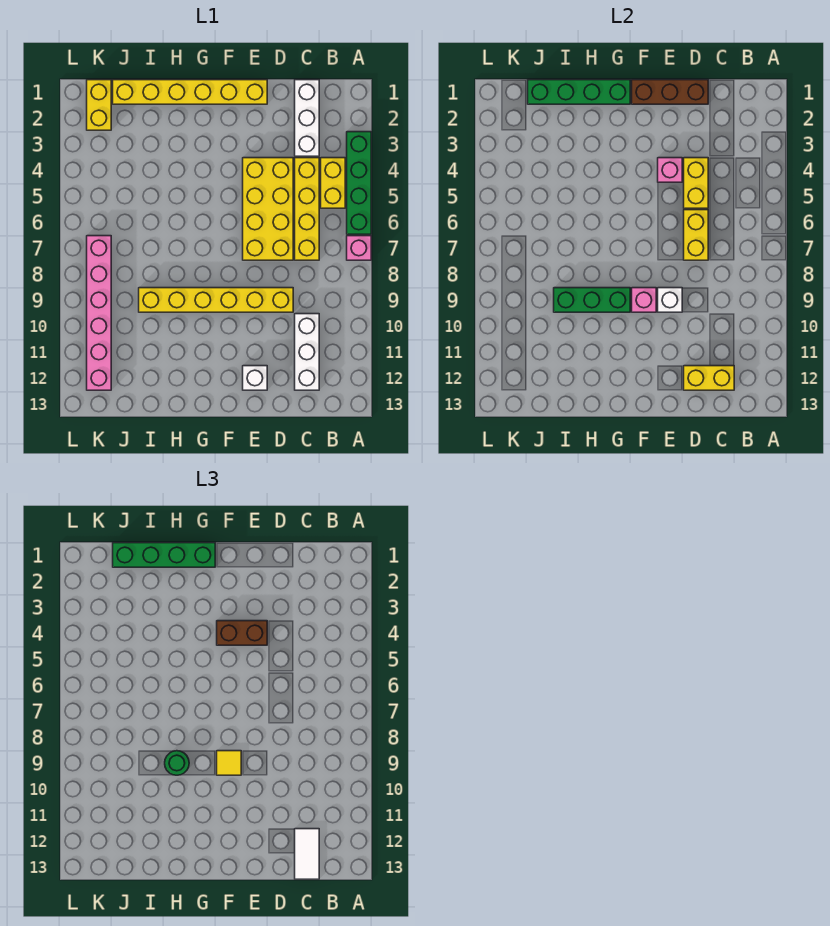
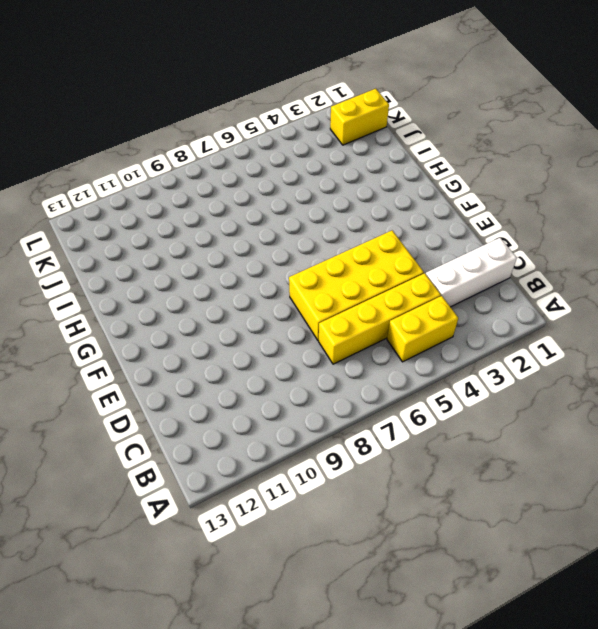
none -> green brick A3:A6 level 1
none -> pink brick A7 level 1
none -> white brick C10:C12 level 1

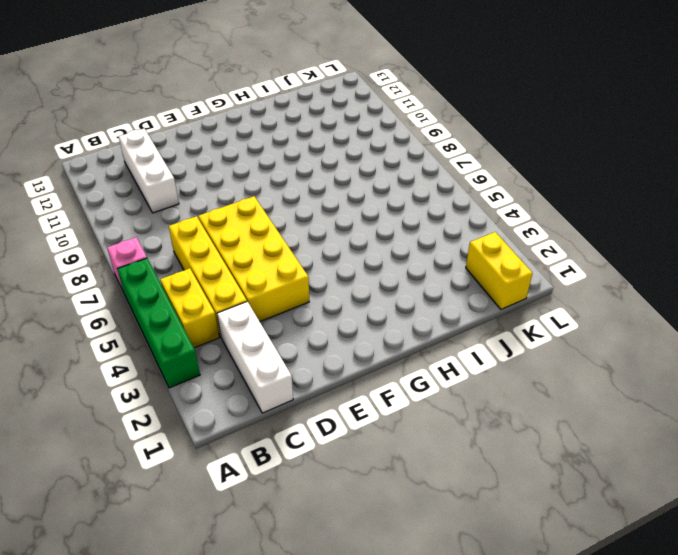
none -> yellow brick D9:I9 level 1
none -> yellow brick E1:J1 level 1
none -> white brick E12 level 1

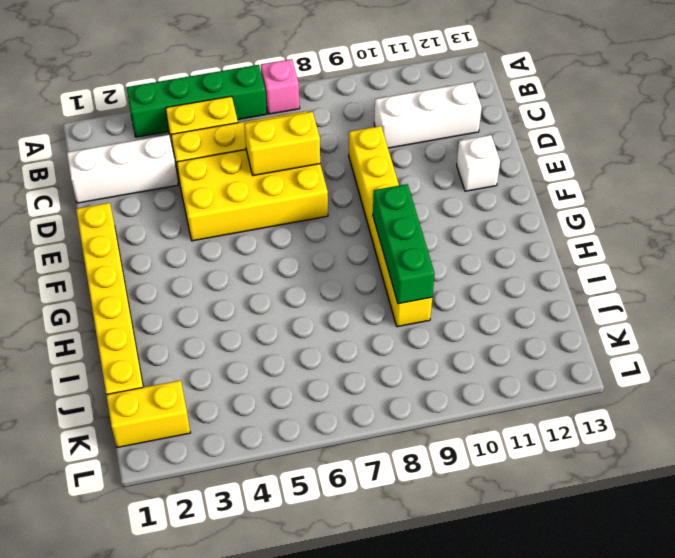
none -> pink brick K7:K12 level 1
none -> yellow brick C12:D12 level 2
none -> brown brick D1:F1 level 2

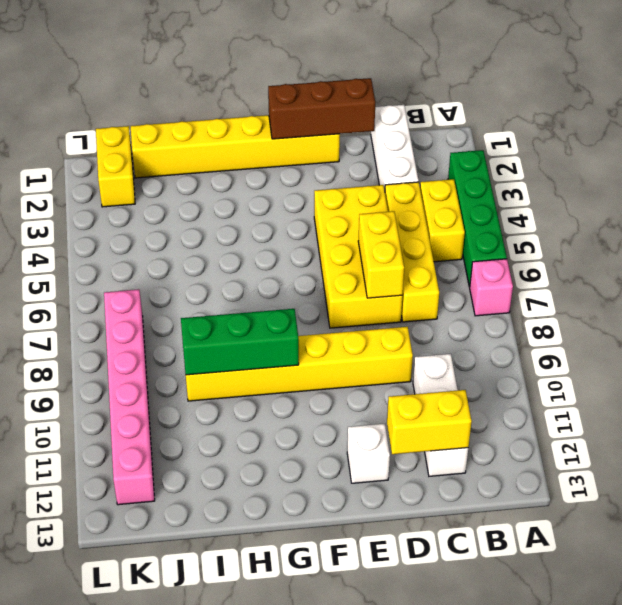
none -> yellow brick D4:D5 level 2
none -> pink brick E4 level 2
none -> white brick E9 level 2

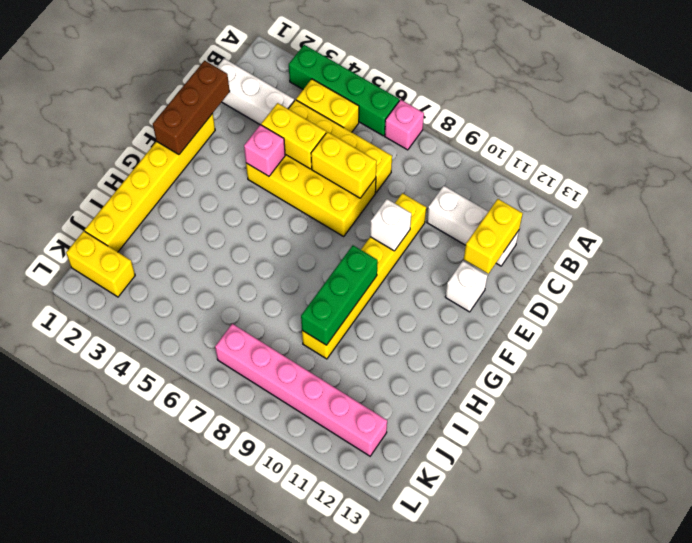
none -> pink brick F9 level 2
none -> green brick G1:J1 level 2
none -> white tile C12:C13 level 3

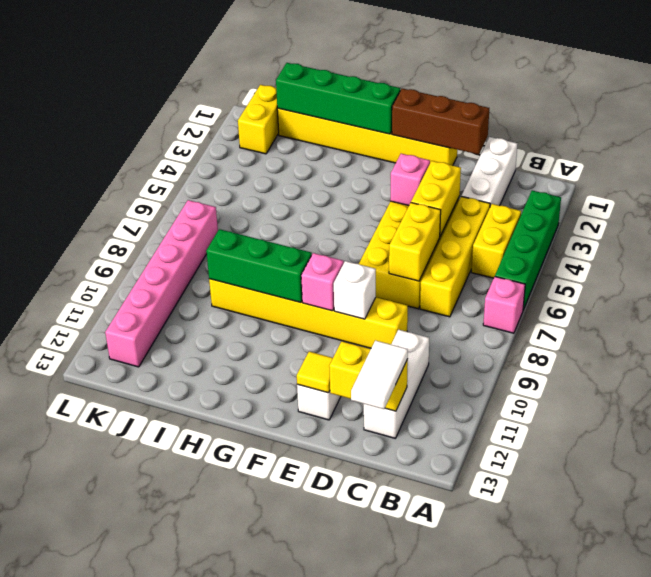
yellow tile E12 level 2 -> yellow tile F9 level 3
none -> brown brick E4:F4 level 3
none -> green brick G1:J1 level 3
none -> green round brick H9 level 3

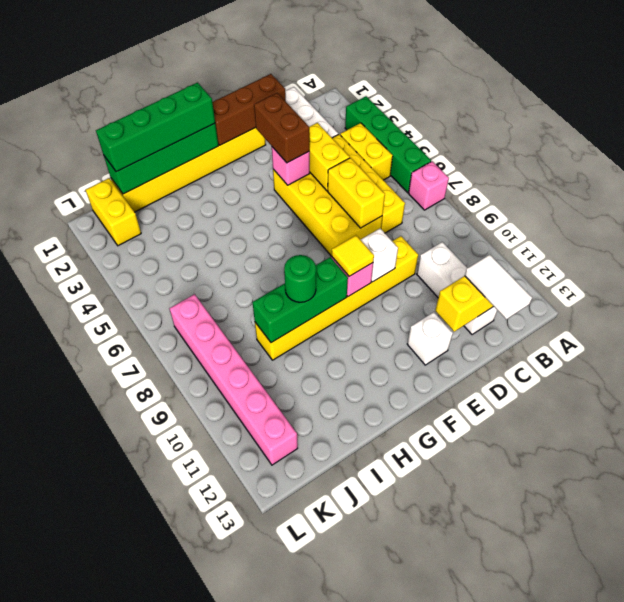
brown brick E3:E4 level 3 -> brown brick E4:F4 level 3

